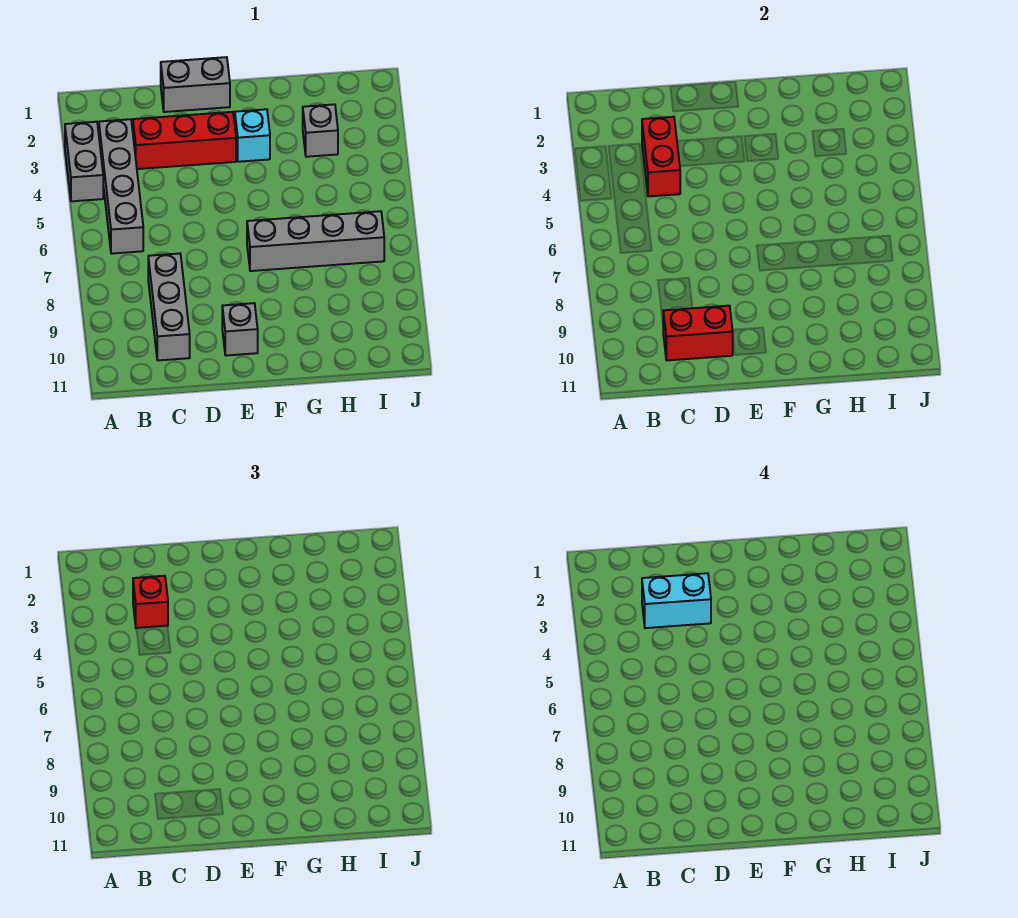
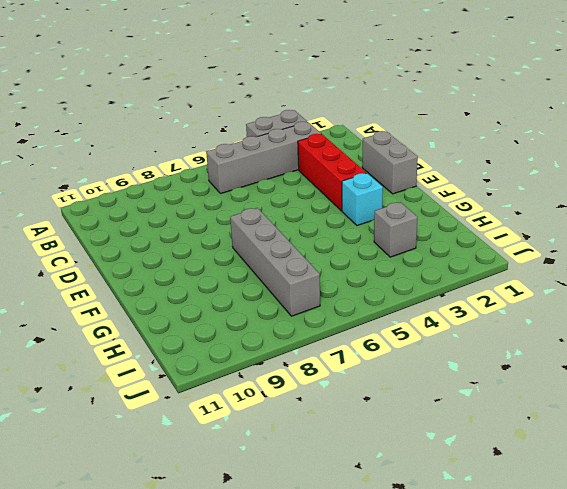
none -> grey brick C8:C10 level 1
none -> grey brick E10 level 1
none -> red brick C3:C4 level 2

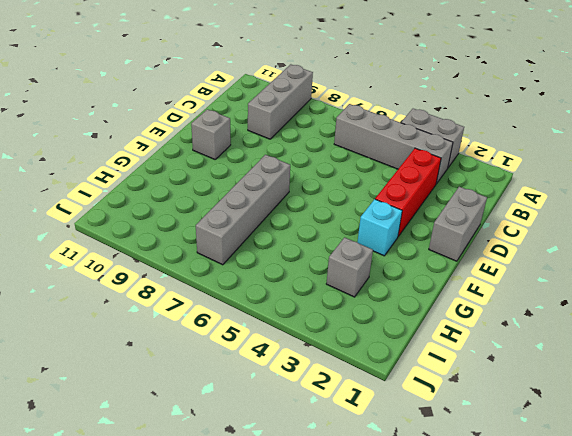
grey brick A9:C9 level 1 -> grey brick C8:C10 level 1
none -> red brick C3:C4 level 2
none -> red brick C10:D10 level 2
none -> red brick C3 level 3

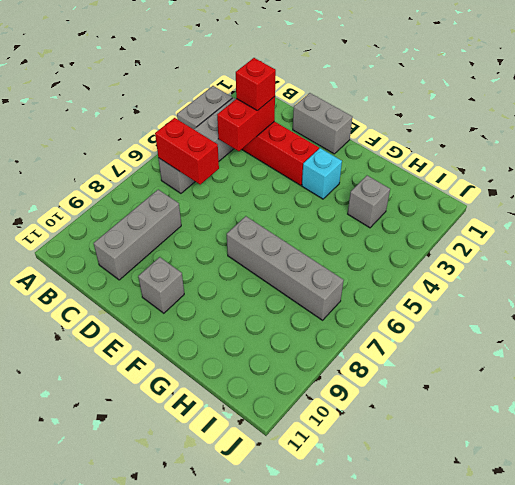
red brick B6:C6 level 2 -> red brick C10:D10 level 2
none -> cyan brick C3:D3 level 4

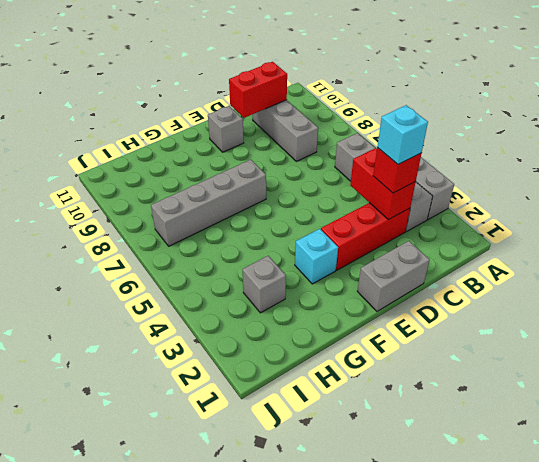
cyan brick C3 level 4 -> cyan brick C3:D3 level 4

